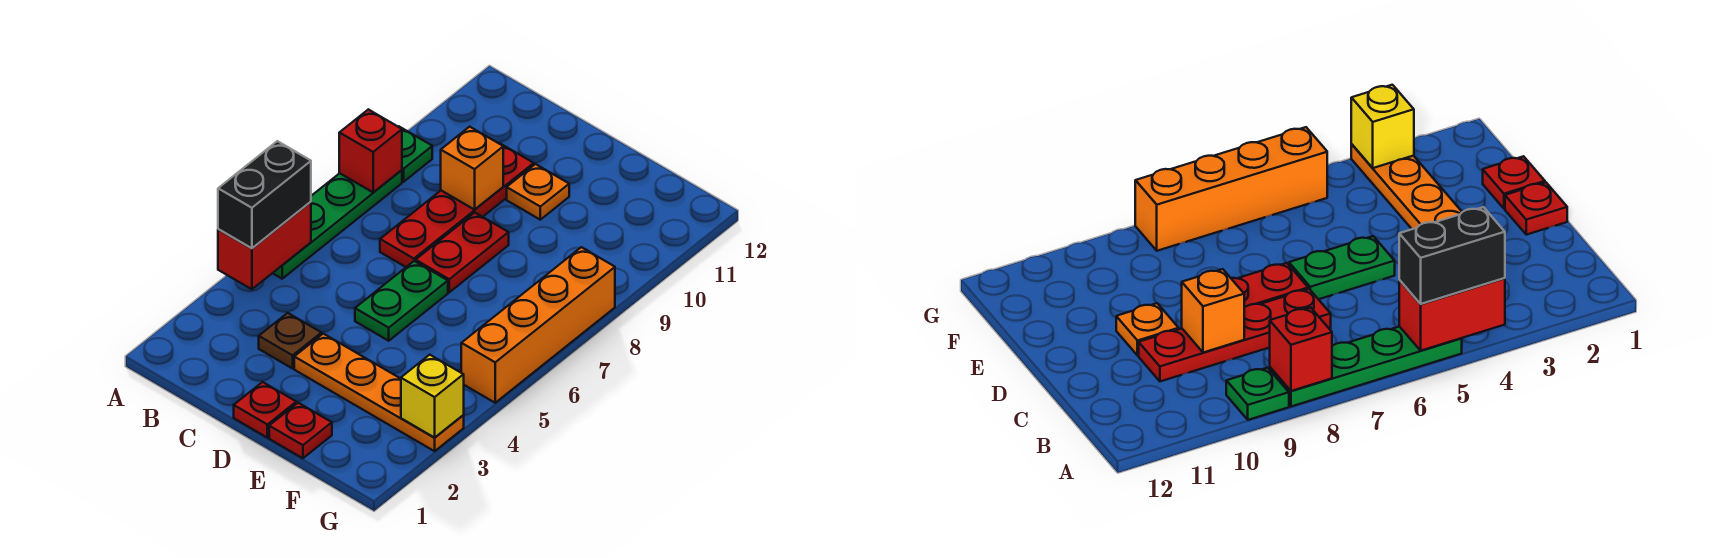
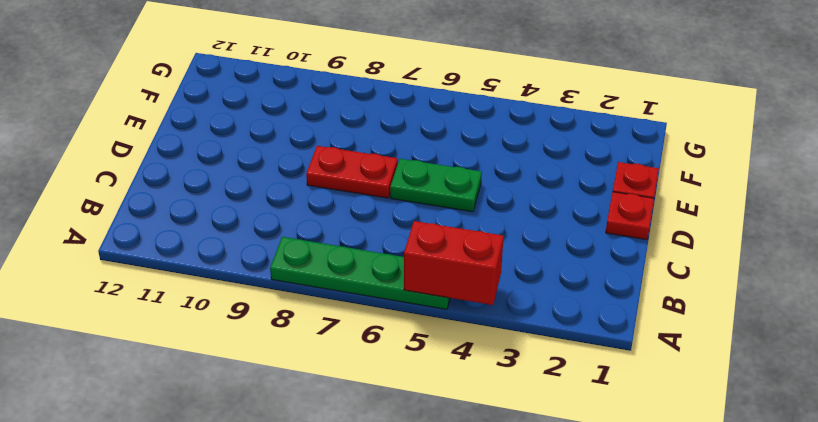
none -> green plate A9 level 1
none -> brown plate C3 level 1
none -> red plate C7:C10 level 1

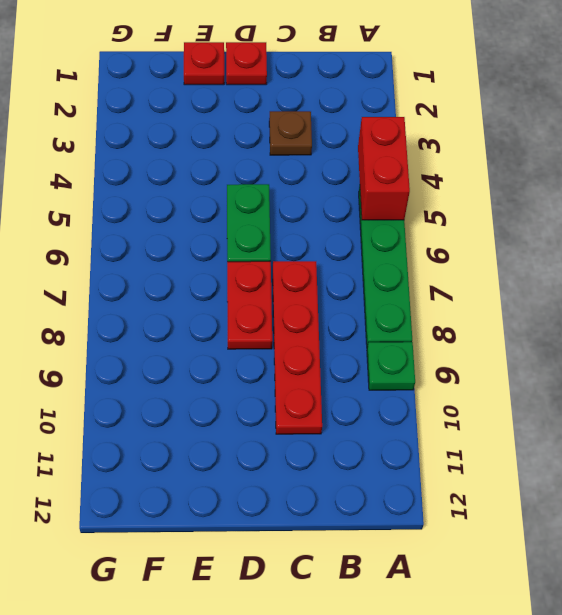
none -> orange plate D3:G3 level 1
none -> orange plate D10 level 1
none -> orange brick G5:G8 level 1

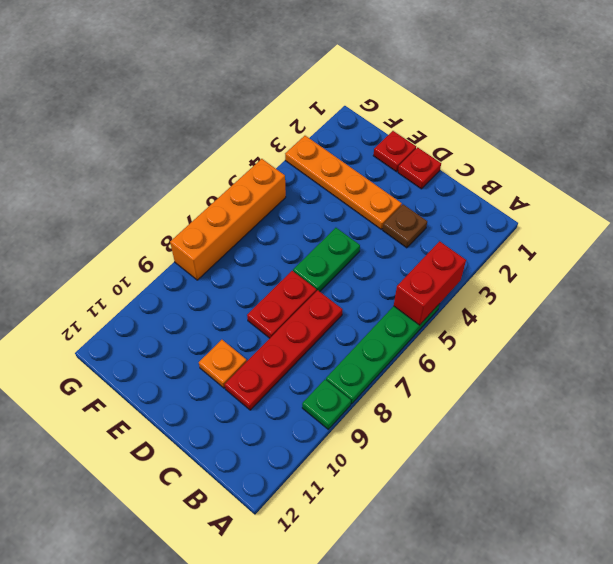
none -> red brick A8 level 2
none -> orange brick C9 level 2
none -> yellow brick G3 level 2

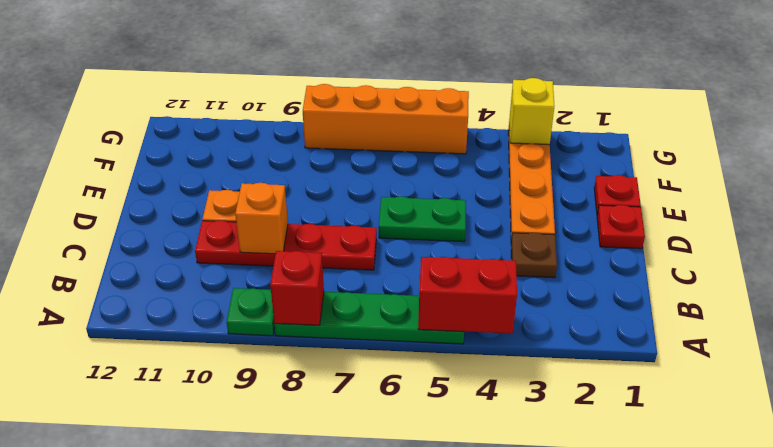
none -> red plate D7:D8 level 1
none -> black brick A4:A5 level 3

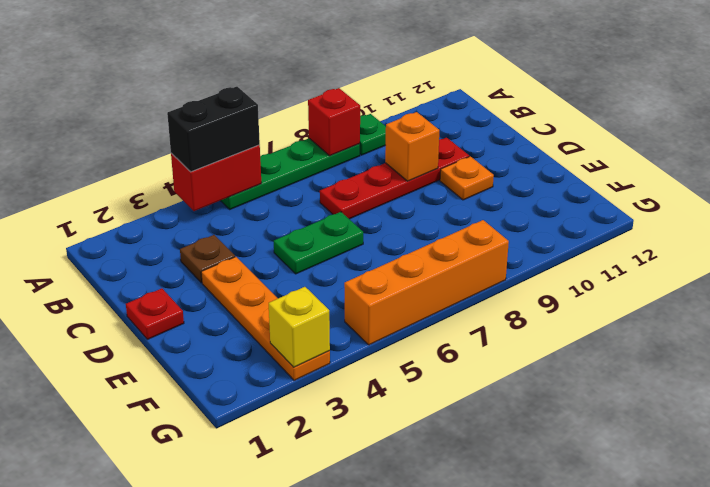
none -> red plate D7:D8 level 1
none -> red plate E1 level 1

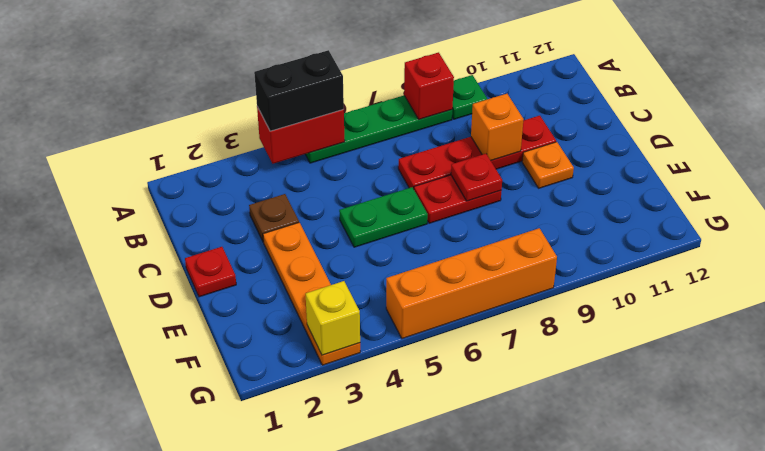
red plate D8 level 2 -> red plate E1 level 1

